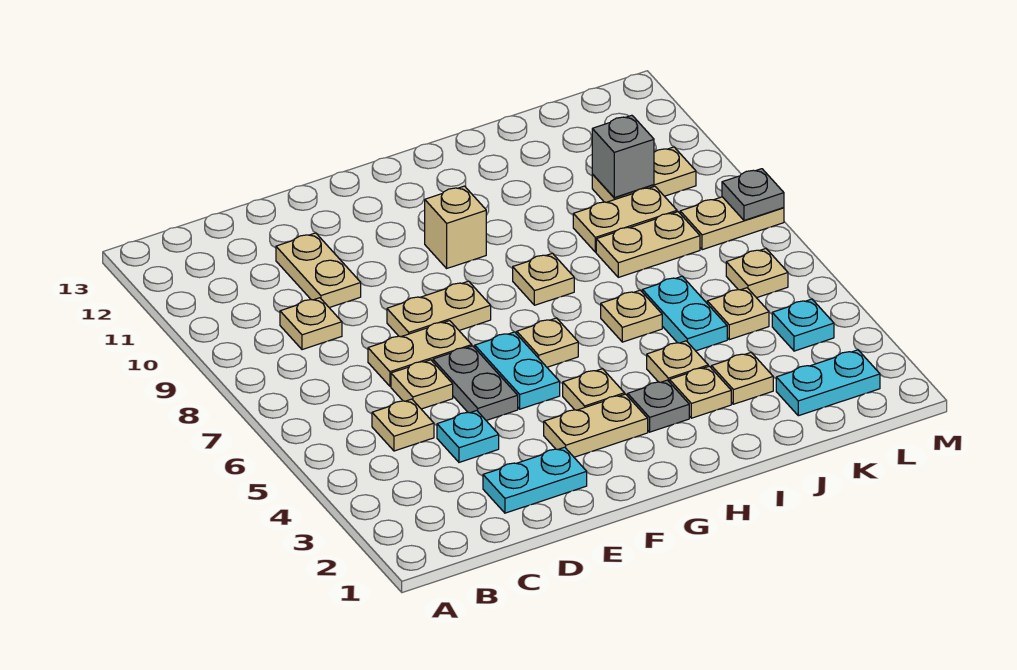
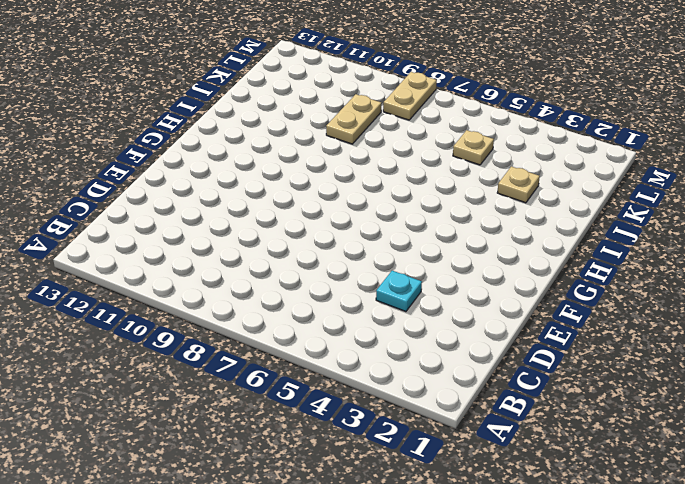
none -> tan plate C5 level 1
none -> tan plate C9 level 1
none -> cyan plate D2:E2 level 1
none -> tan plate D6 level 1

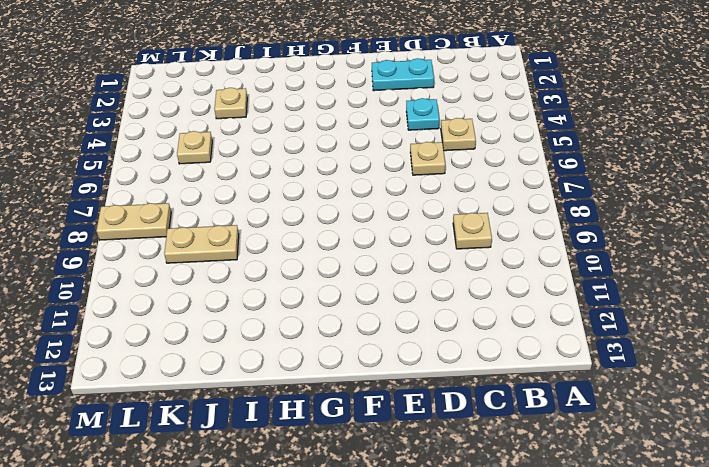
none -> tan plate D7:E7 level 1
none -> tan plate D10:D11 level 1
none -> grey plate E5:E6 level 1
none -> tan plate E8:F8 level 1

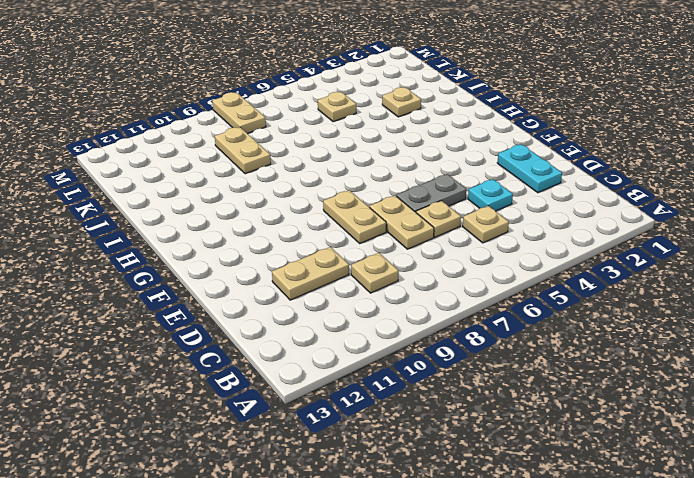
none -> tan plate F3:G3 level 1
none -> cyan plate F5:F6 level 1
none -> tan plate G4 level 1
none -> tan plate G6 level 1

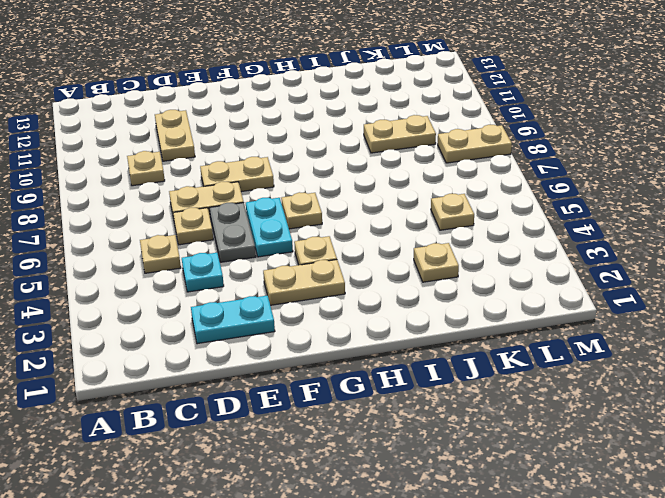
none -> tan brick G10 level 1
none -> grey plate H3 level 1
none -> tan plate H8 level 1
none -> tan plate I3 level 1

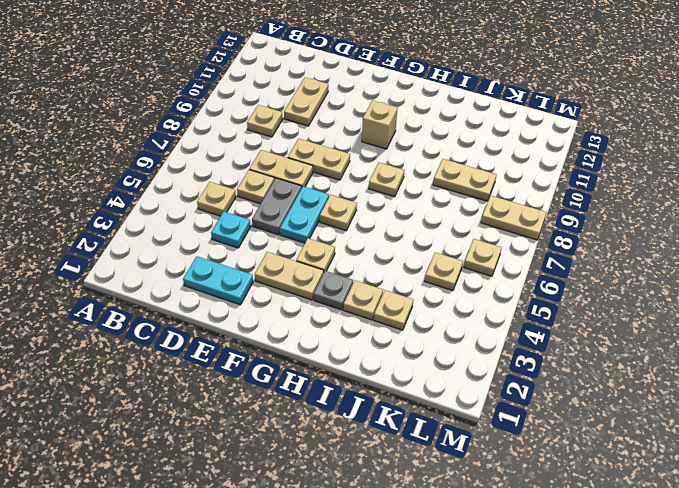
none -> tan plate I4 level 1
none -> tan plate I6 level 1
none -> cyan plate J5:J6 level 1
none -> tan plate J8:K8 level 1

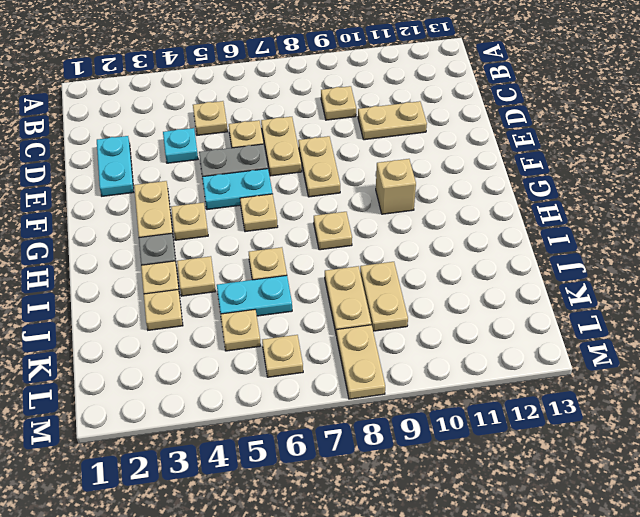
none -> cyan plate K2:L2 level 1
none -> tan plate K10:L10 level 1
none -> cyan plate L4 level 1
none -> grey brick K10 level 2

